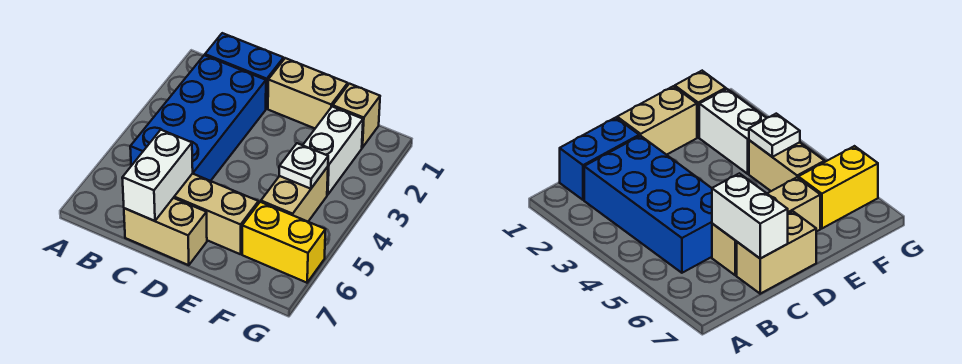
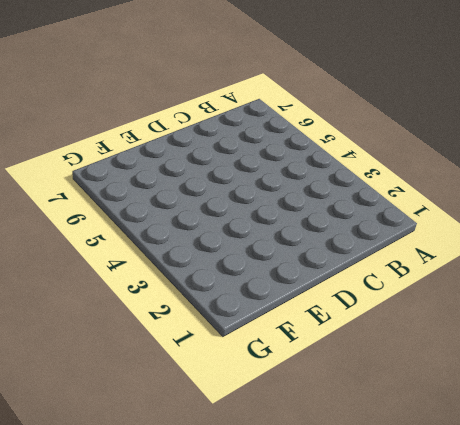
none -> blue brick B1:C1 level 1
none -> blue brick B2:C5 level 1

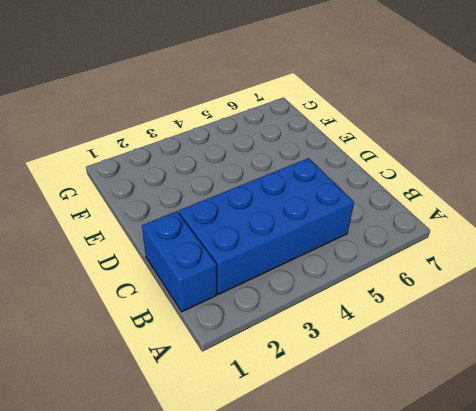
none -> tan brick C6:E6 level 1
none -> tan brick C7:D7 level 1

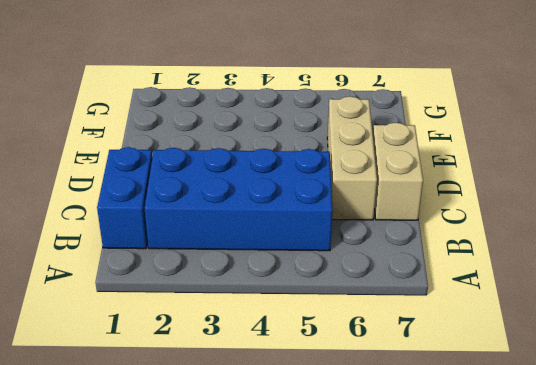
none -> tan brick D1:E1 level 1
none -> tan brick F1 level 1

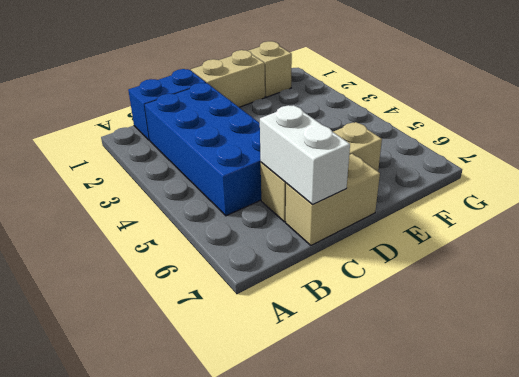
none -> white brick F2:F3 level 1
none -> tan brick F4:F5 level 1

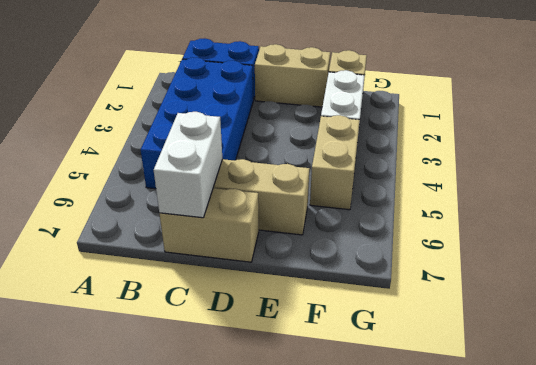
none -> yellow brick F6:G6 level 1
none -> white plate F4 level 2

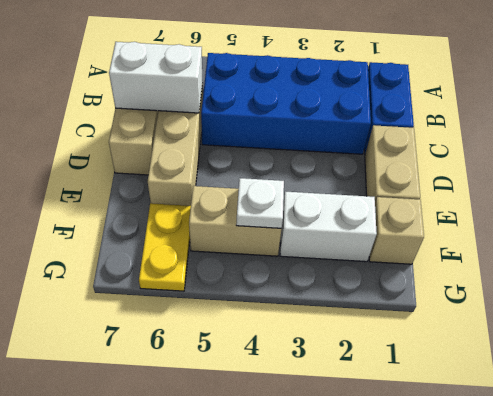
yellow plate F6:G6 level 1 -> yellow brick F6:G6 level 1

